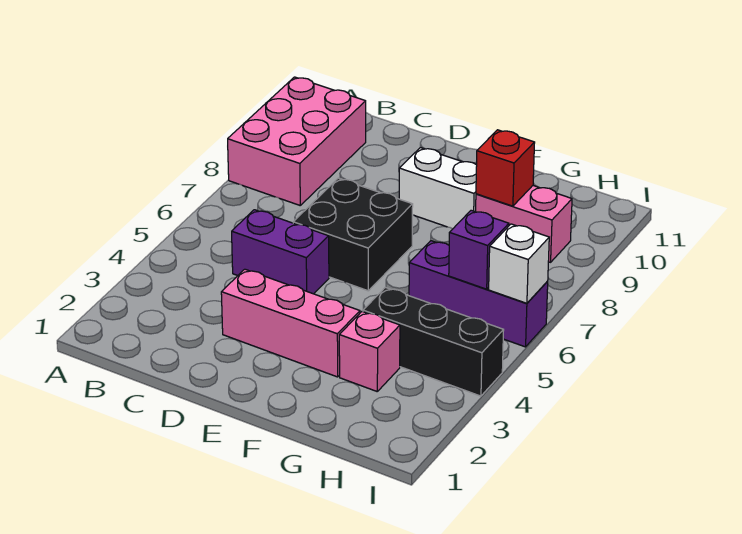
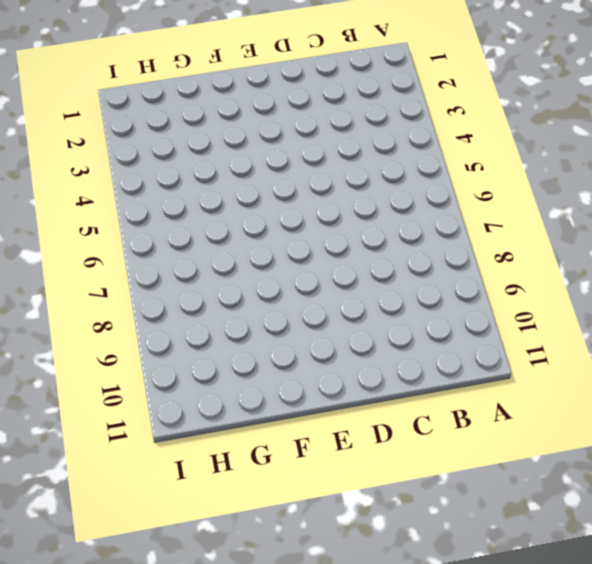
none -> pink brick A8:B10 level 1
none -> purple brick C5:D5 level 1
none -> pink brick D3:F3 level 1

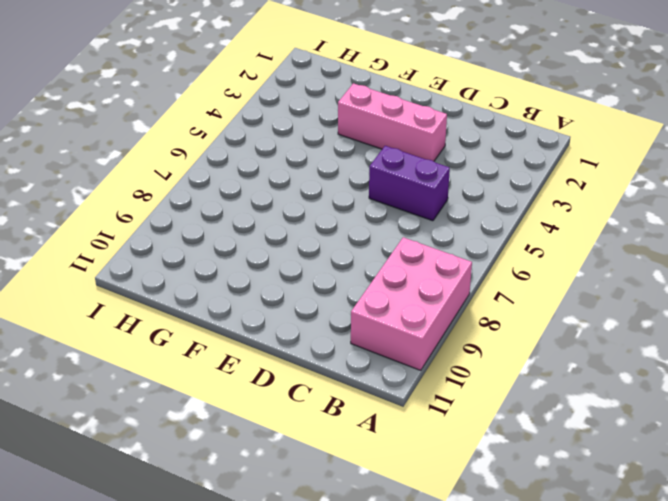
none -> black brick D6:E7 level 1
none -> white brick E9:F9 level 1
none -> pink brick G3 level 1

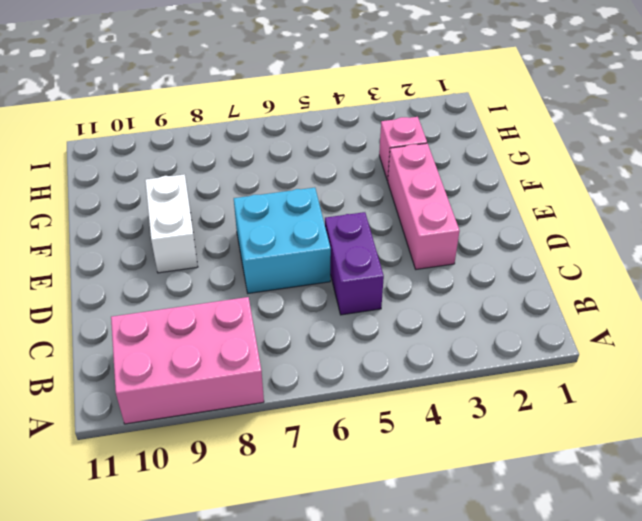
cyan brick D6:E7 level 1 -> black brick D6:E7 level 1
none -> black brick G4:I4 level 1
none -> purple brick G6:I6 level 1
none -> pink brick G9:H9 level 1

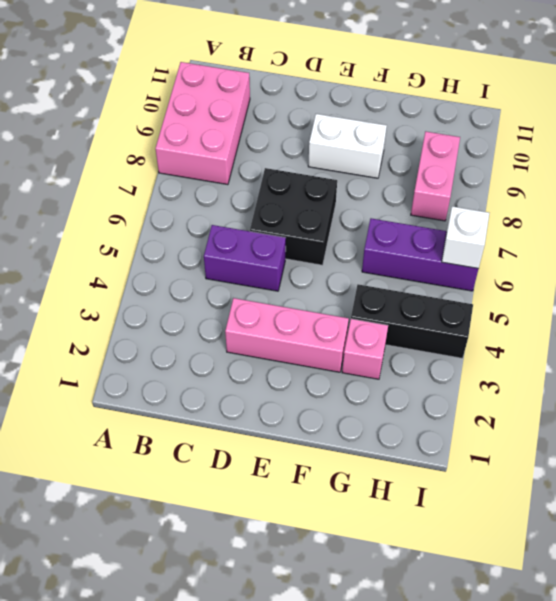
pink brick H8:H9 level 1 -> pink brick G9:H9 level 1
none -> red brick G9 level 2
none -> purple brick H6 level 2

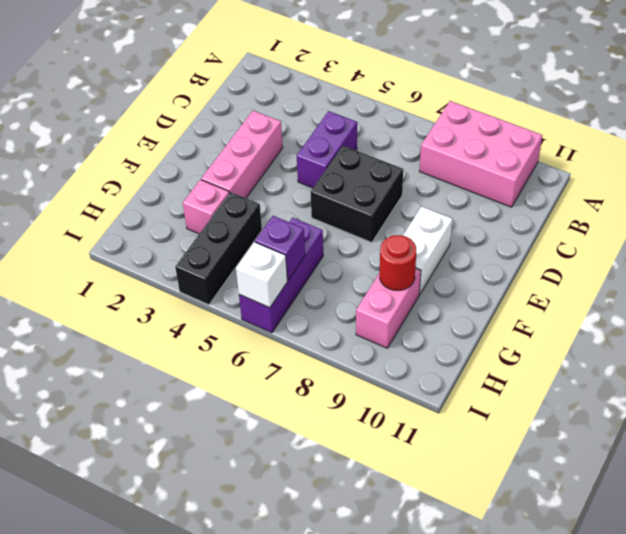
red round brick G9 level 2 -> red brick G9 level 2

